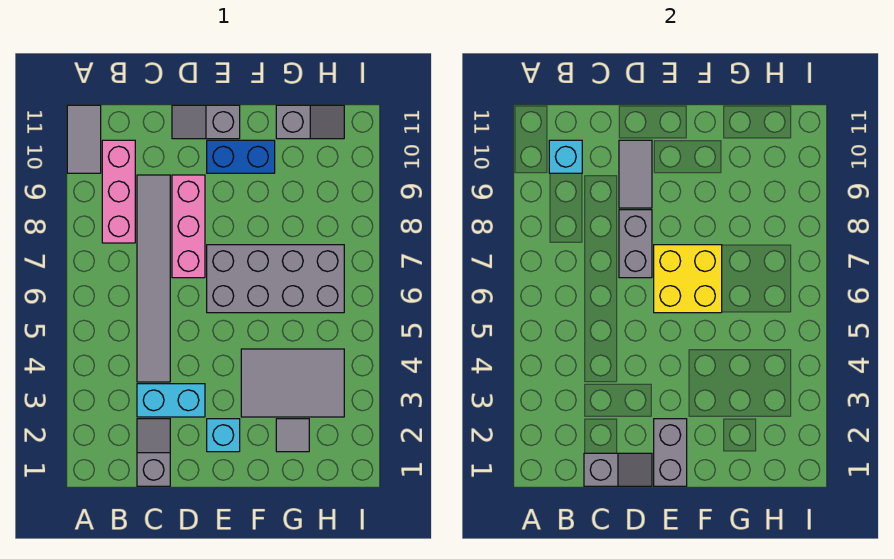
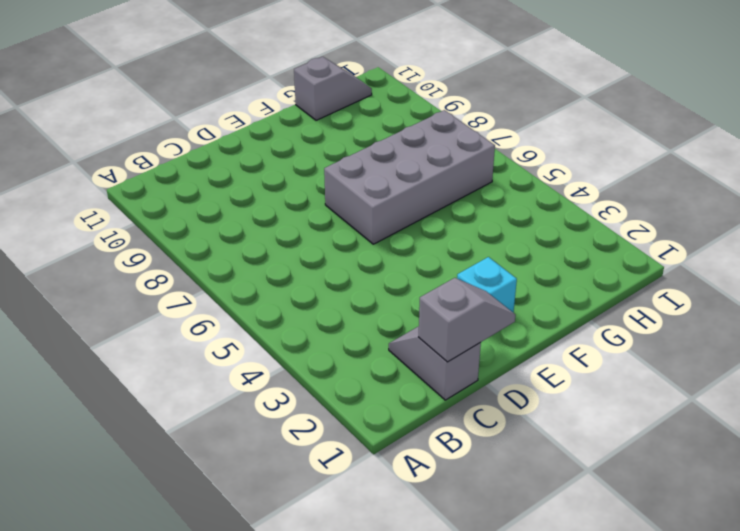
none -> grey tile A10:A11 level 1
none -> pink brick B8:B10 level 1
none -> cyan brick C3:D3 level 1

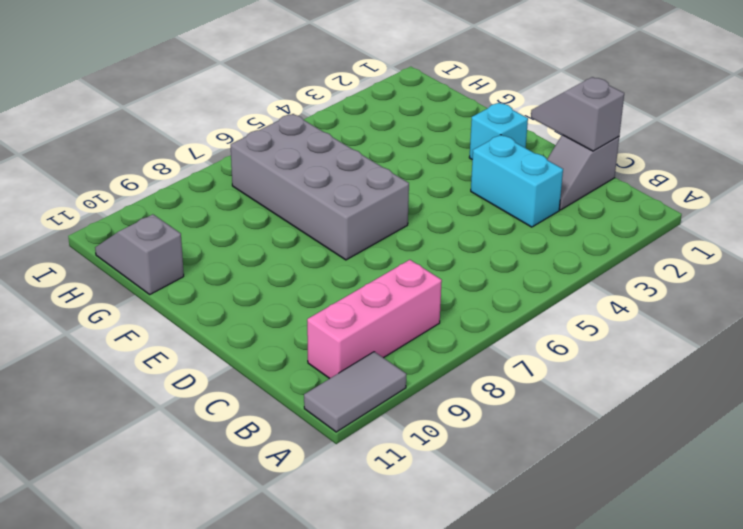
none -> grey tile C4:C9 level 1
none -> pink brick D7:D9 level 1
none -> grey slope D11:E11 level 1 top E

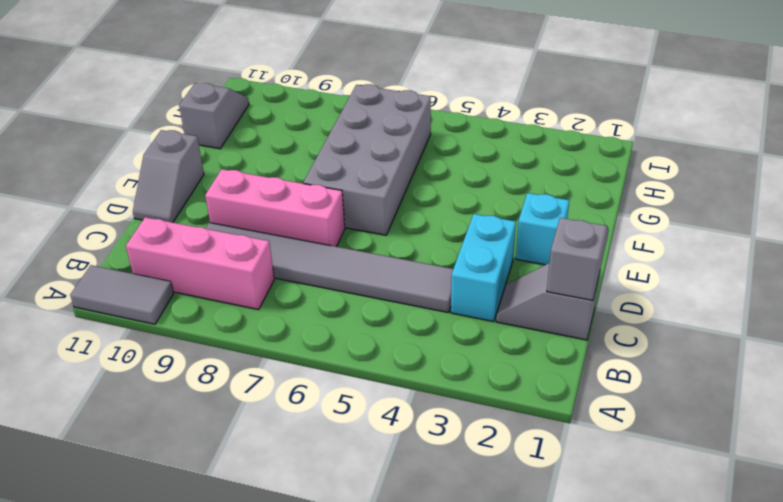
none -> blue brick E10:F10 level 1
none -> grey tile F3:H4 level 1
none -> grey tile G2 level 1

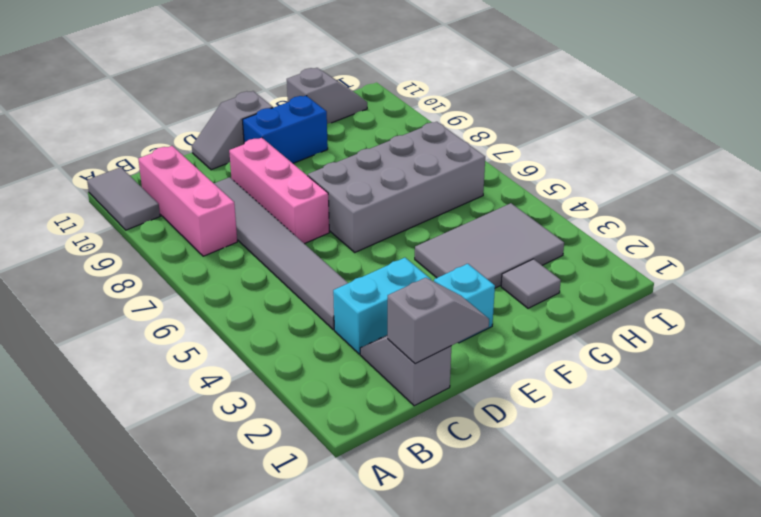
none -> cyan brick B10 level 2
none -> grey brick D7:D8 level 2
none -> grey tile D9:D10 level 2

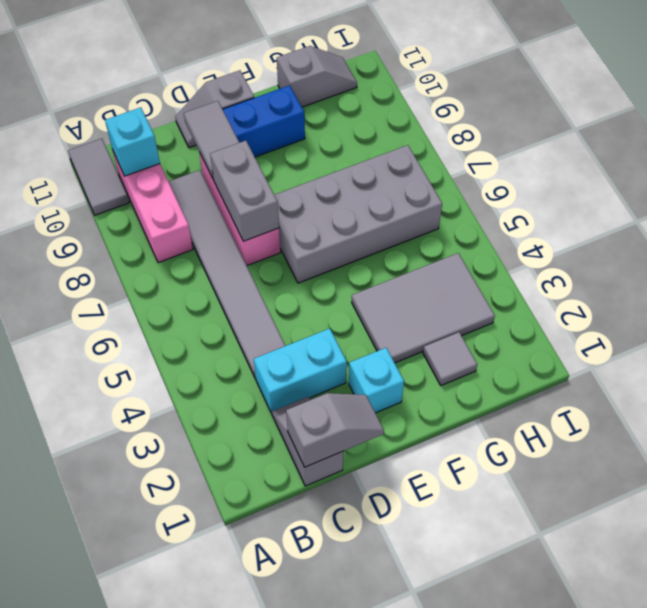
none -> grey brick E1:E2 level 2
none -> yellow brick E6:F7 level 2

